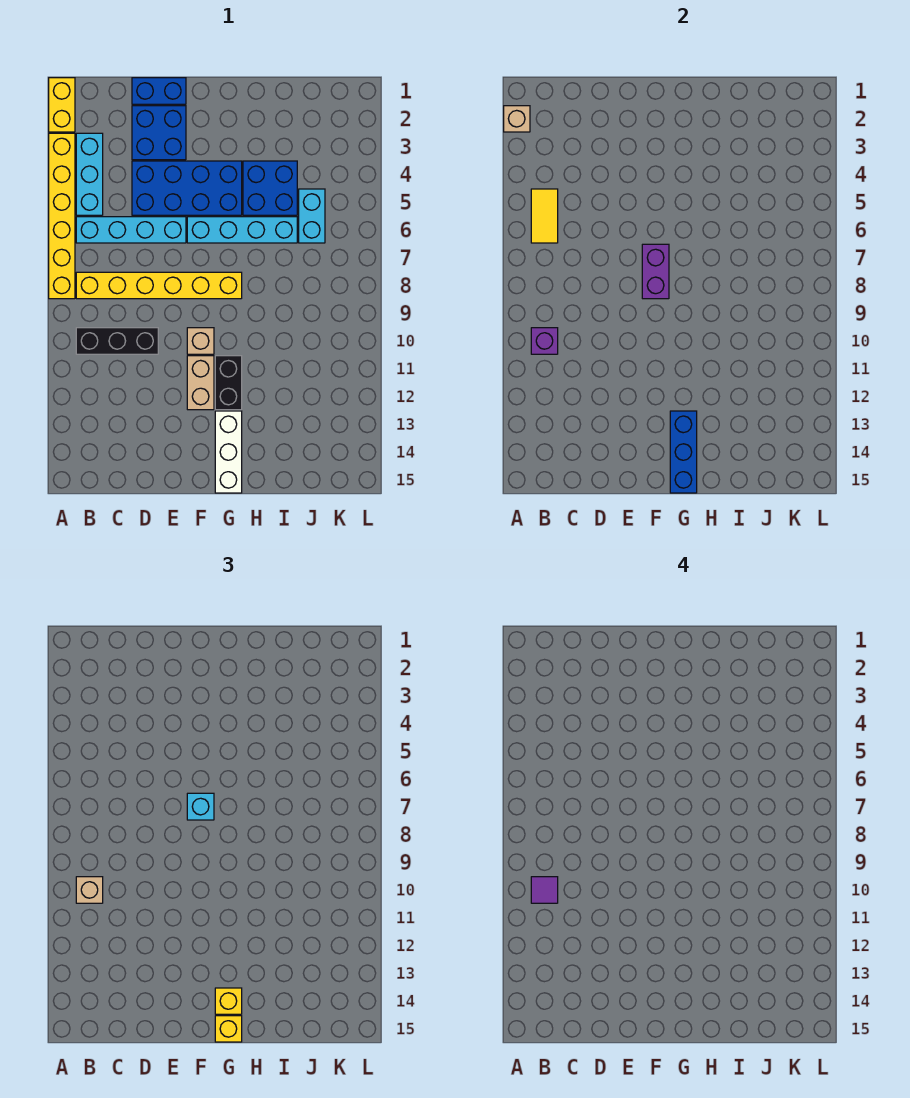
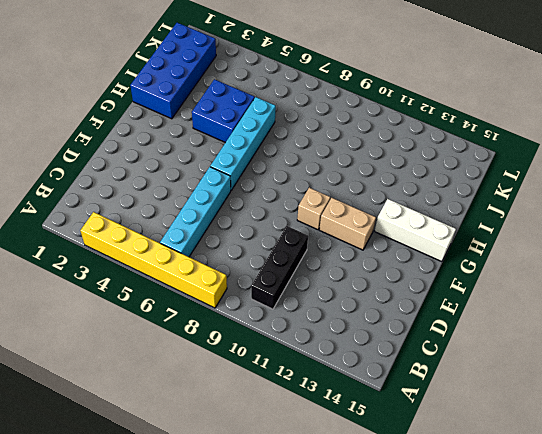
blue brick H1:K2 level 1 -> blue brick D4:G5 level 1
none -> yellow brick A1:A2 level 1
none -> cyan brick B3:B5 level 1
none -> yellow brick B8:G8 level 1

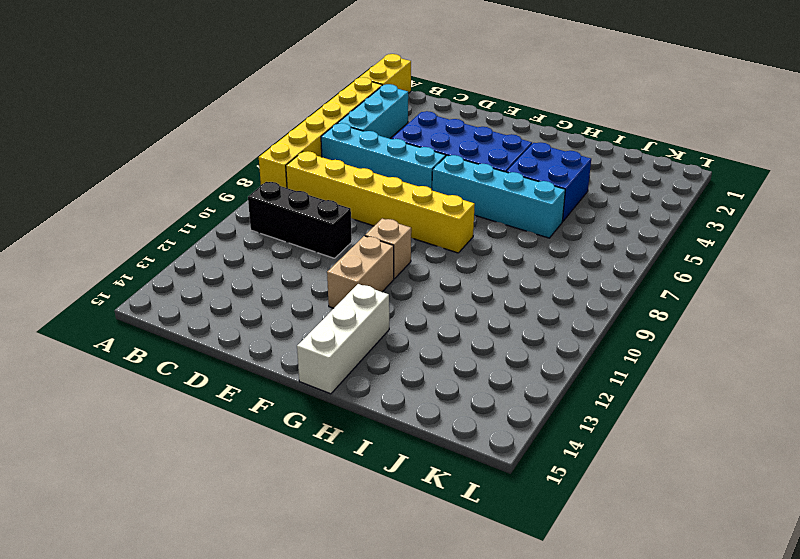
none -> blue brick D1:E1 level 1
none -> blue brick D2:E3 level 1
none -> black brick G11:G12 level 1

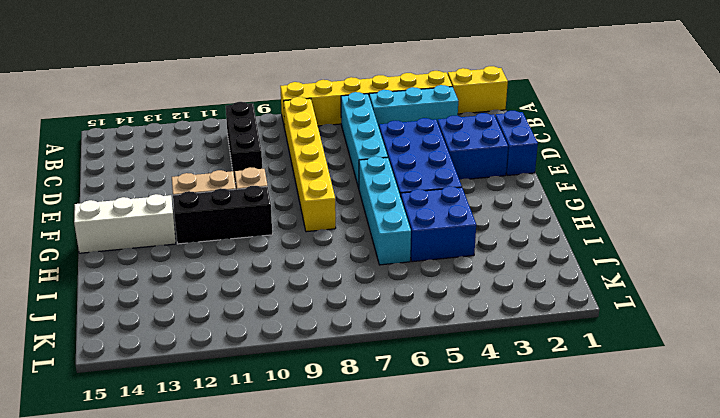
black brick G10:G12 level 1 -> black brick G11:G12 level 1
none -> cyan brick J5:J6 level 1
none -> tan brick A2 level 2
none -> yellow tile B5:B6 level 2

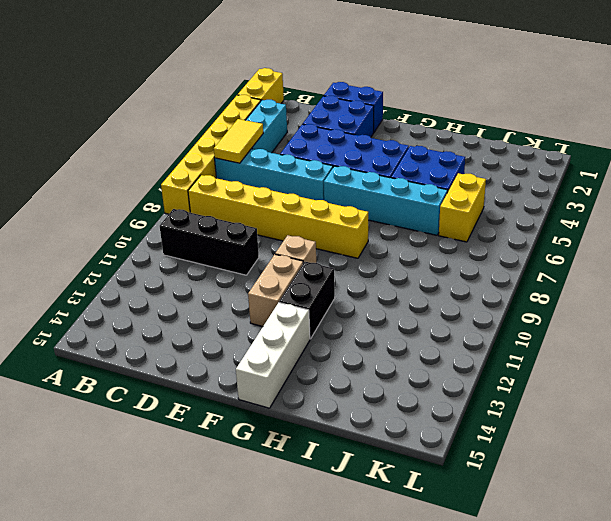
yellow brick J5:J6 level 1 -> cyan brick J5:J6 level 1
none -> tan brick A2 level 2
none -> purple brick B10 level 2
none -> purple brick F7:F8 level 2

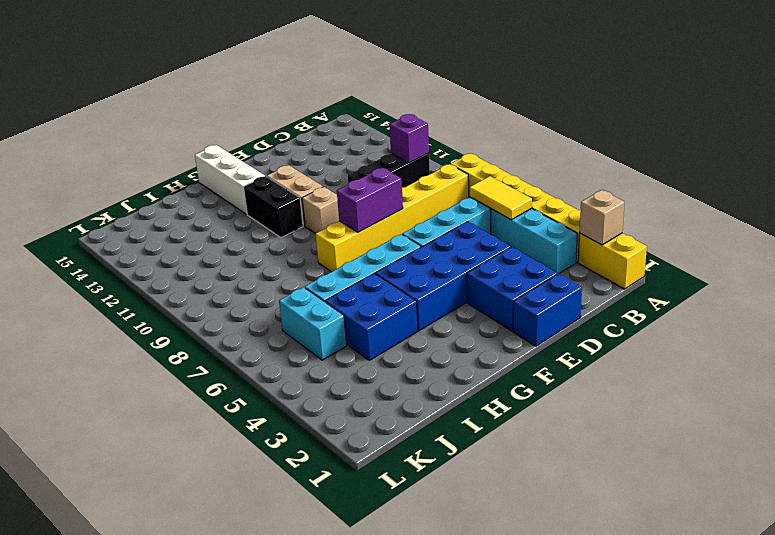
purple brick E8:F8 level 2 -> purple brick F7:F8 level 2
none -> blue brick G13:G15 level 2
none -> tan brick B10 level 3
none -> cyan brick F7 level 3

